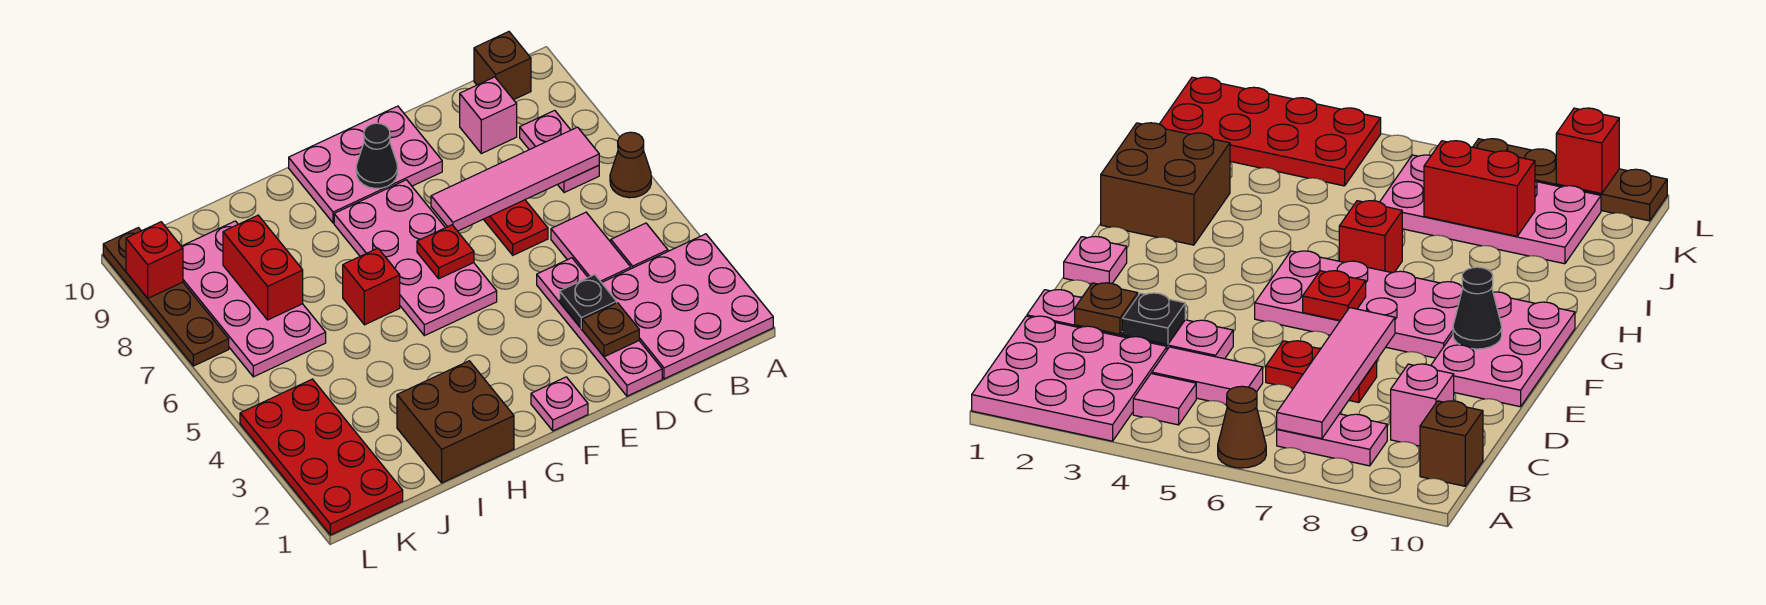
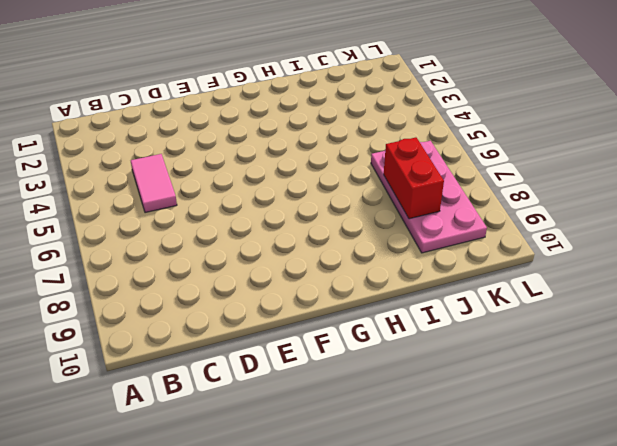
none -> pink plate A1:C3 level 1
none -> brown cone A6 level 1
none -> pink tile B4 level 1

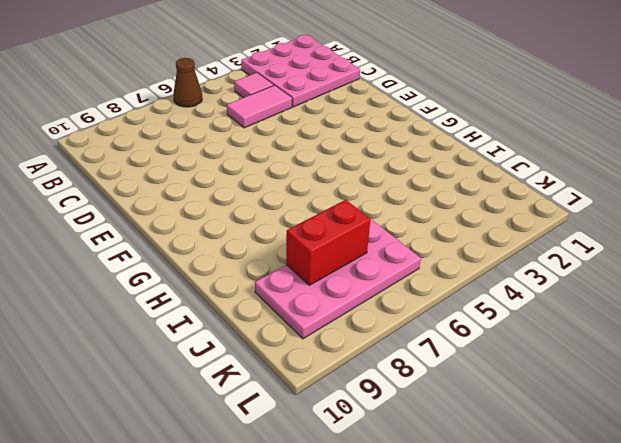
none -> pink plate B7:B8 level 1
none -> brown brick B10 level 1
none -> pink brick C9 level 1

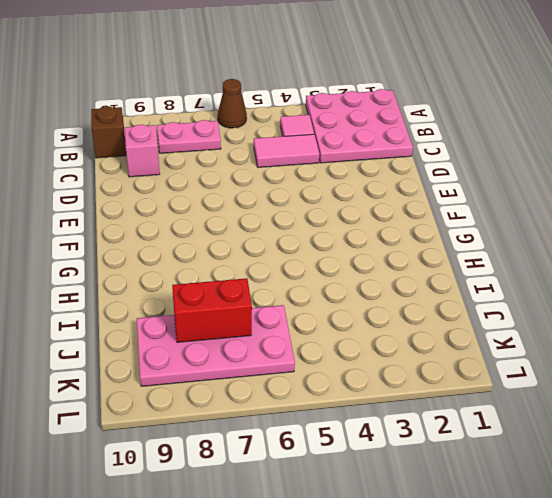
none -> pink plate D1:D4 level 1
none -> red plate D6:D7 level 1
none -> pink plate E9:G10 level 1

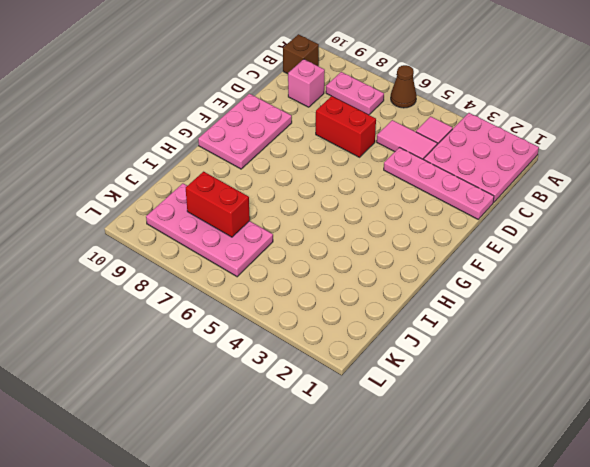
red brick D6:D7 level 1 -> red plate D6:D7 level 1
none -> pink plate F1 level 1
none -> pink plate F5:G8 level 1
none -> brown brick H1:I2 level 1

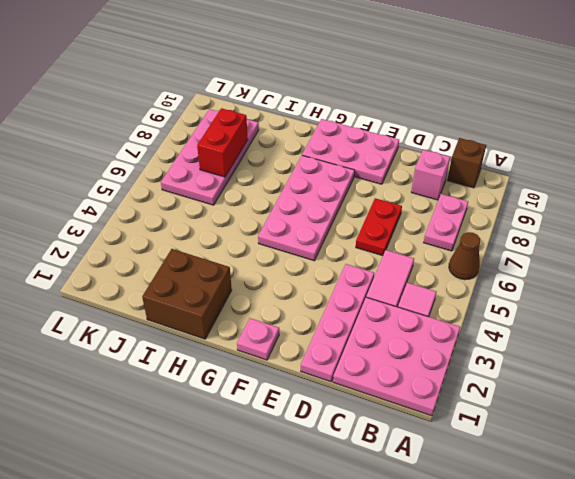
none -> red brick H6 level 1
none -> red plate K1:L4 level 1
none -> brown plate L7:L10 level 1

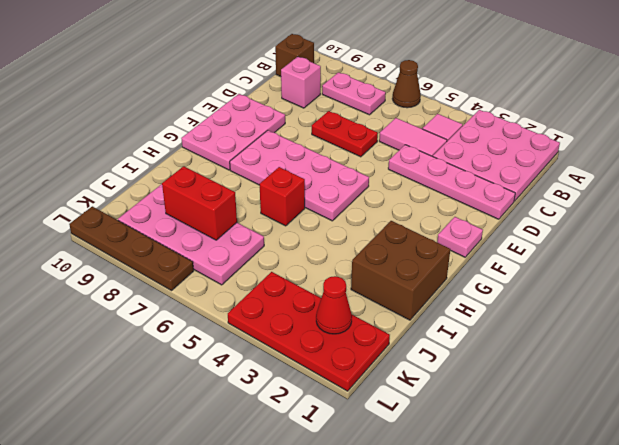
red cone K2 level 2 -> none
none -> pink tile B7:E7 level 2
none -> brown plate D2 level 2
none -> black plate D3 level 2

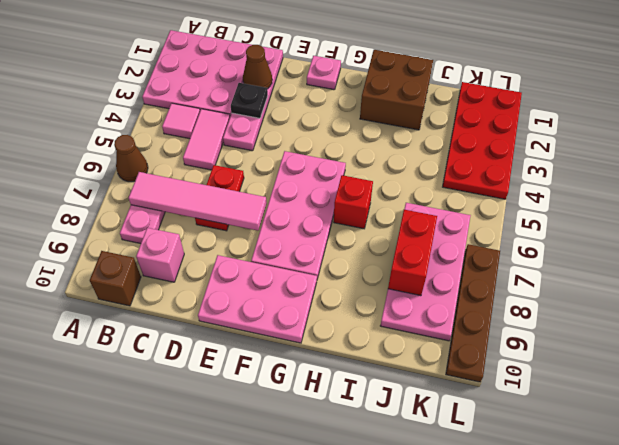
brown cone D2 level 2 -> brown plate D2 level 2
none -> red plate F6 level 2
none -> black cone F9 level 2
none -> red brick L9 level 2

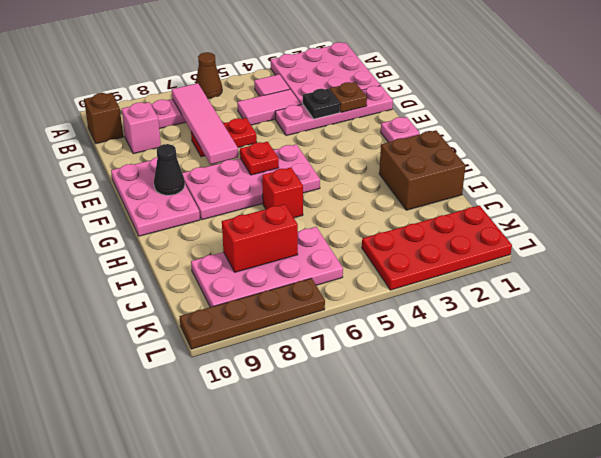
none -> red brick L9 level 2

